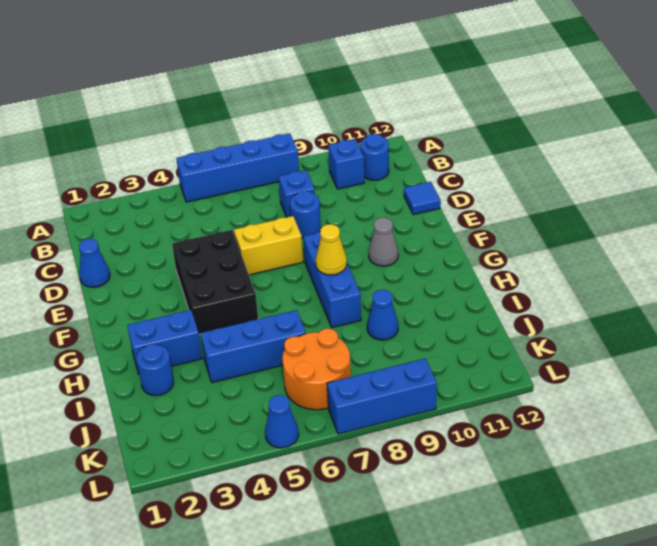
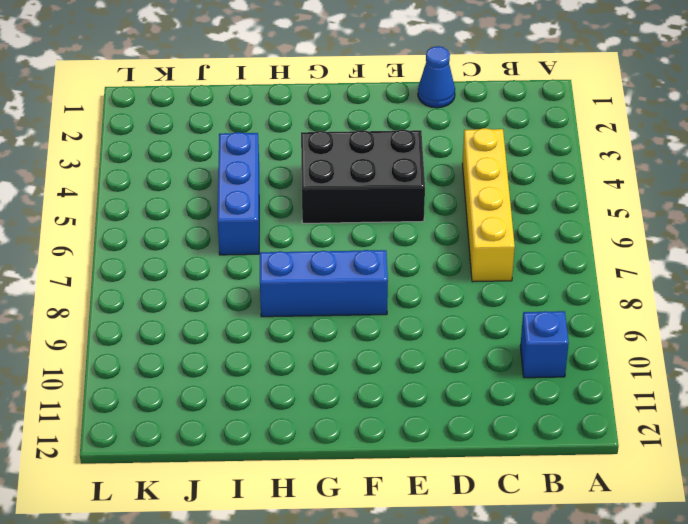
yellow brick C4:C7 level 1 -> none
none -> blue brick A5:A8 level 1
none -> blue round brick B11 level 1
none -> blue brick C8 level 1

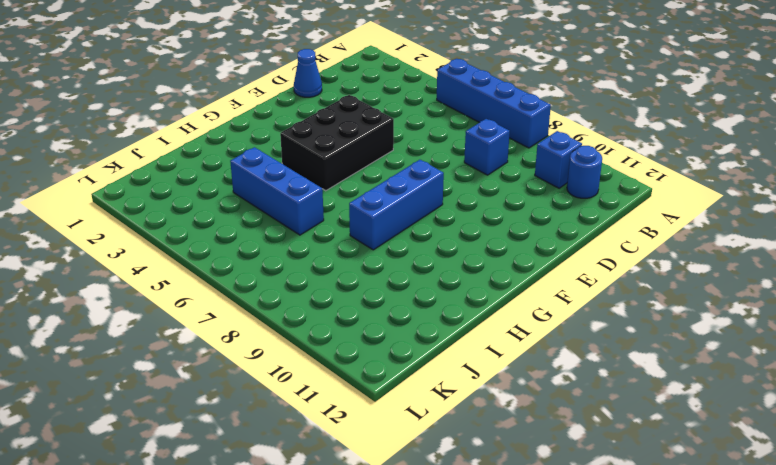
none -> blue round brick D8 level 1
none -> blue tile D12 level 1
none -> yellow brick E6:E7 level 1

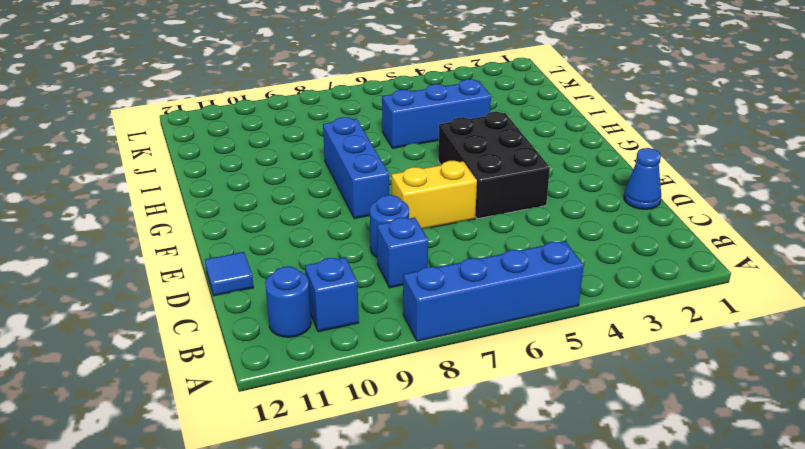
none -> grey cone F10 level 1
none -> blue brick H2:H3 level 1
none -> blue round brick I2 level 1

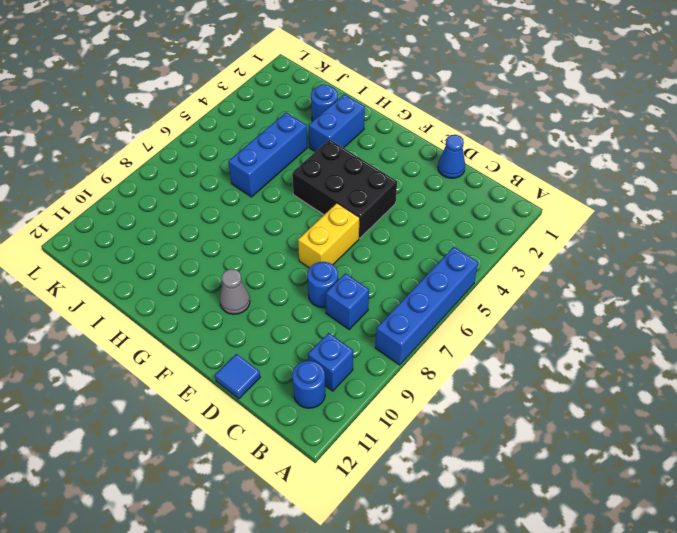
none -> blue brick F8:H8 level 1
none -> blue cone I9 level 1
none -> orange round brick J6:K7 level 1

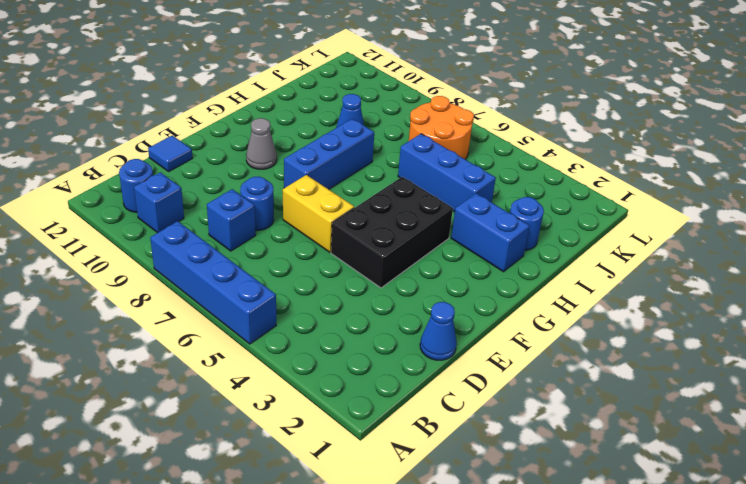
none -> blue cone L5 level 1
none -> blue brick L7:L9 level 1
none -> yellow cone G8 level 2

